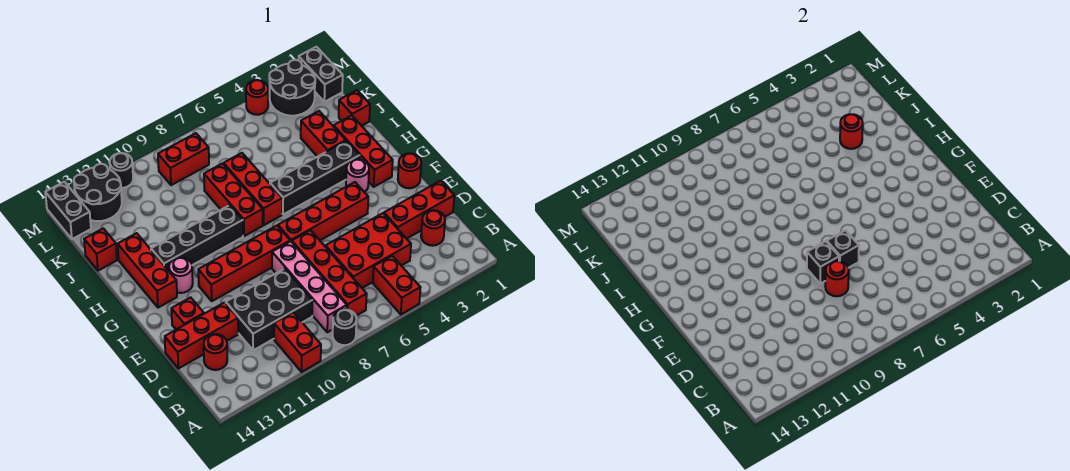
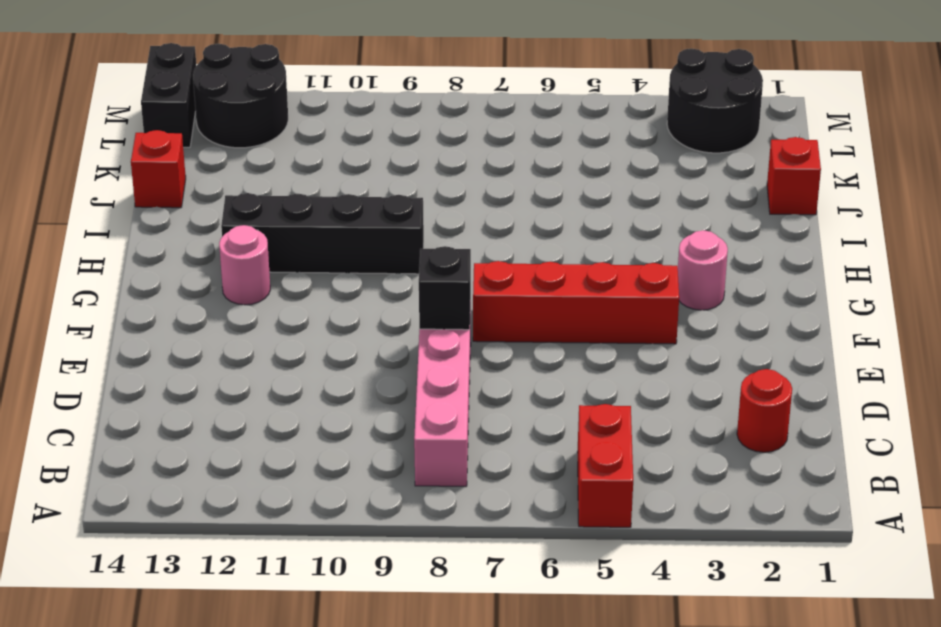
none -> black round brick A8 level 1
none -> red brick A10:B10 level 1
none -> red brick B7:E7 level 1
none -> red brick C4:D6 level 1

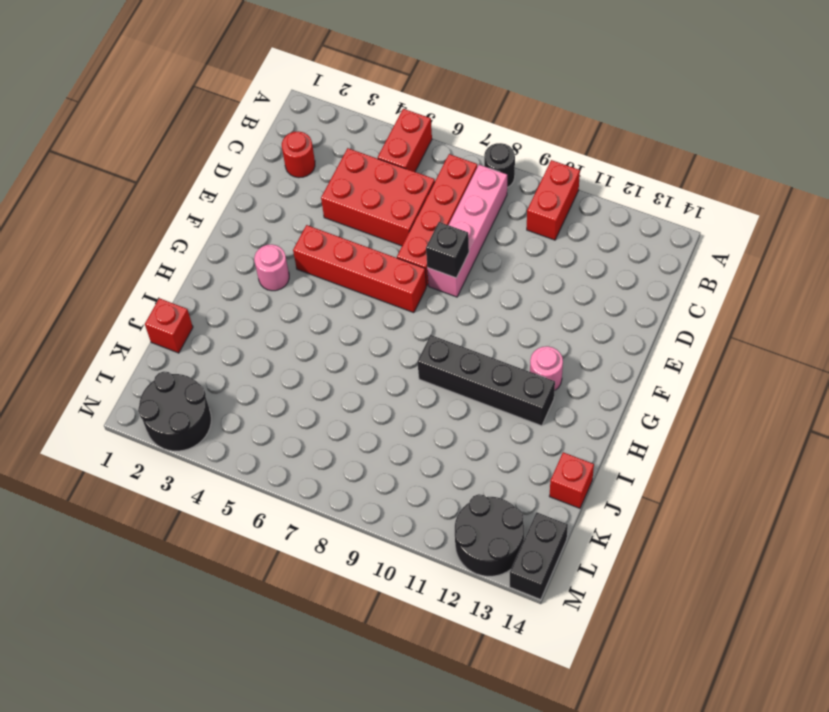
none -> black brick C9:D11 level 1
none -> red round brick C13 level 1
none -> red brick D1:D3 level 1
none -> red brick D12:D14 level 1

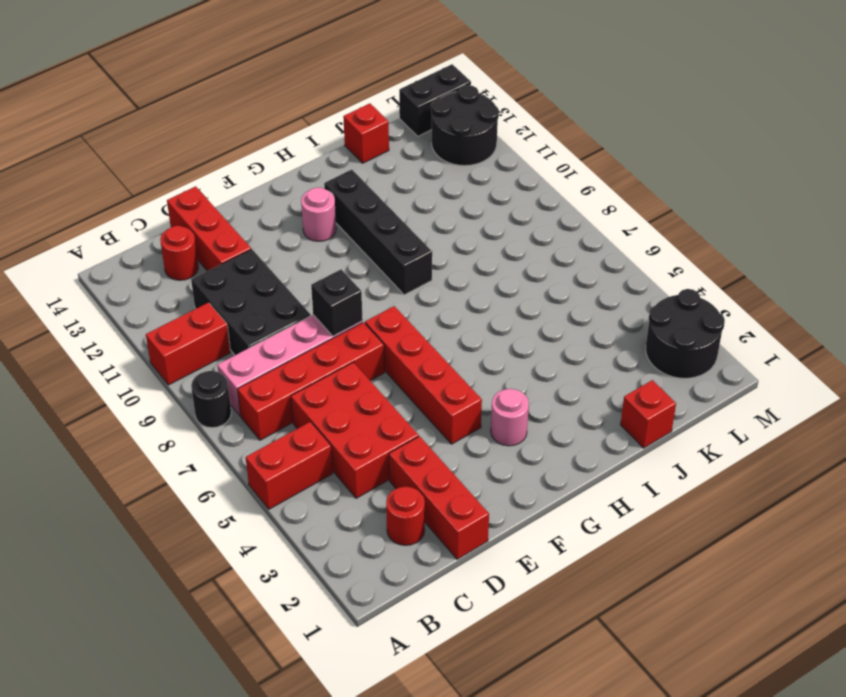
none -> red brick E13 level 1
none -> red round brick F1 level 1
none -> red brick F8:F11 level 1
none -> red brick G2:I2 level 1

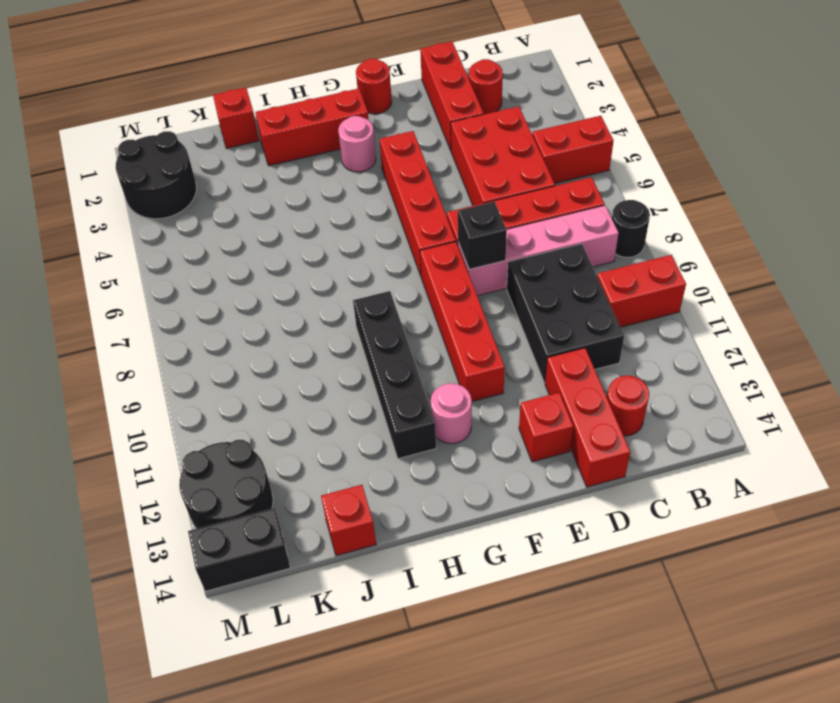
none -> red brick G13:I13 level 1
none -> black brick H3:H6 level 1
none -> red brick H7:J7 level 1
none -> red brick H8:J8 level 1

